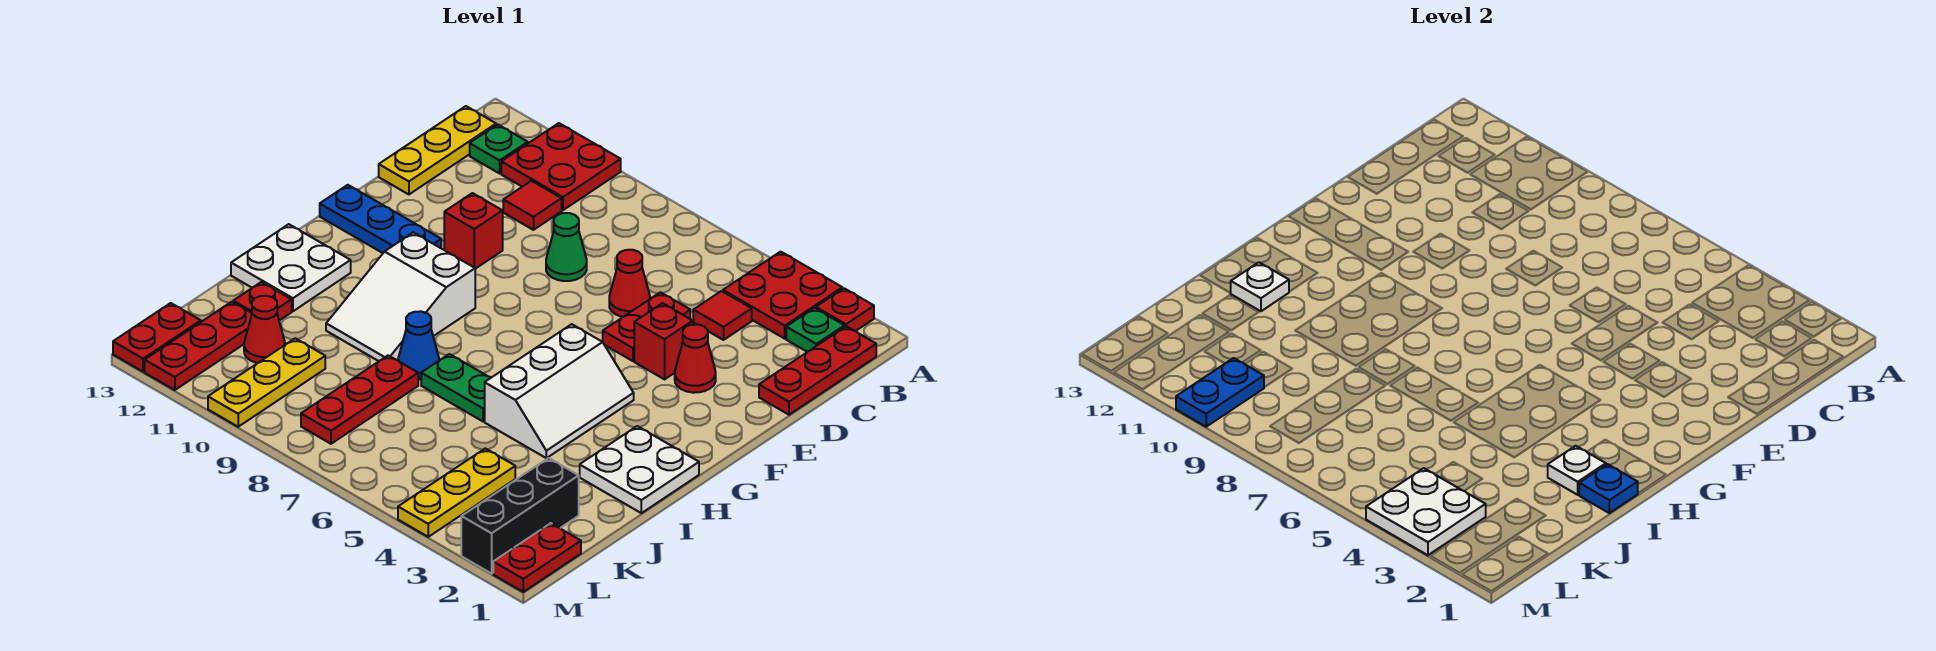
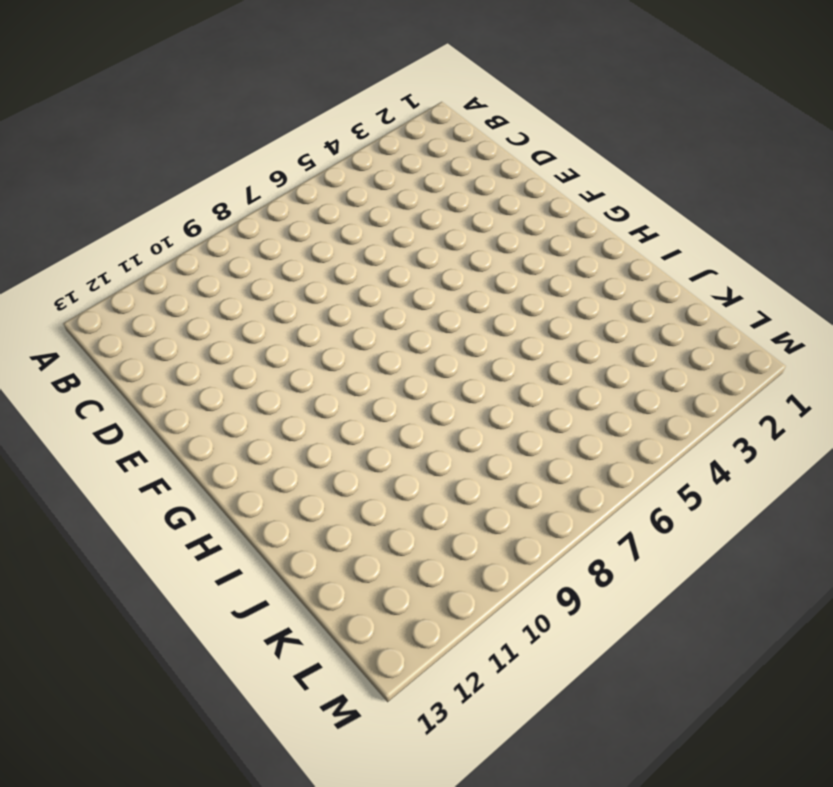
none -> red plate A2 level 1
none -> red plate A3:B4 level 1
none -> red plate A10:B11 level 1
none -> red plate B1:D1 level 1

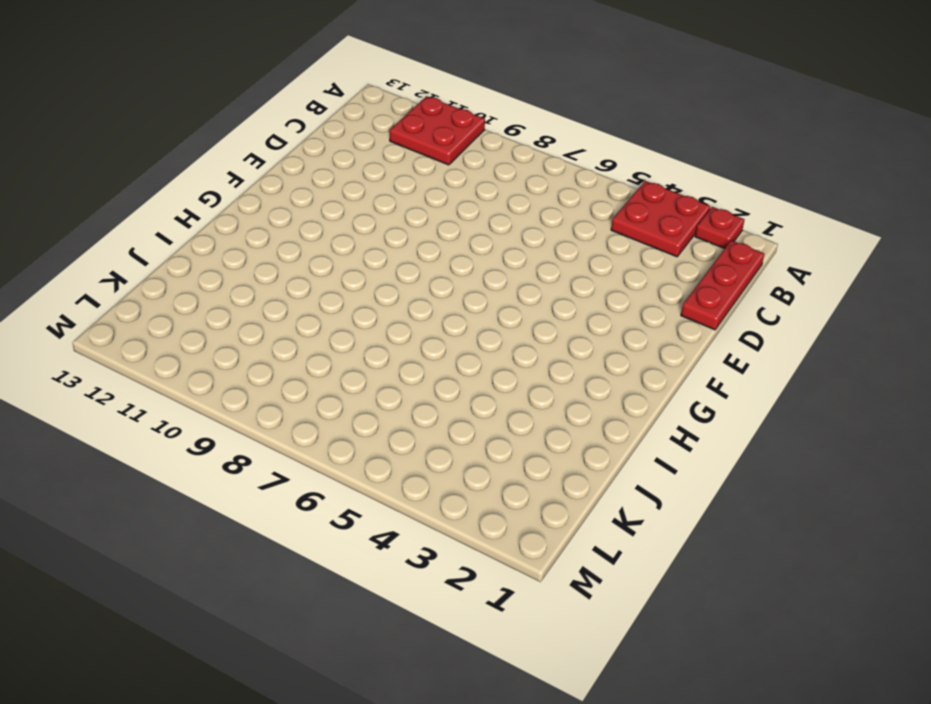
none -> green plate B2 level 1
none -> green plate B12 level 1
none -> yellow plate B13:D13 level 1
none -> red tile C4 level 1

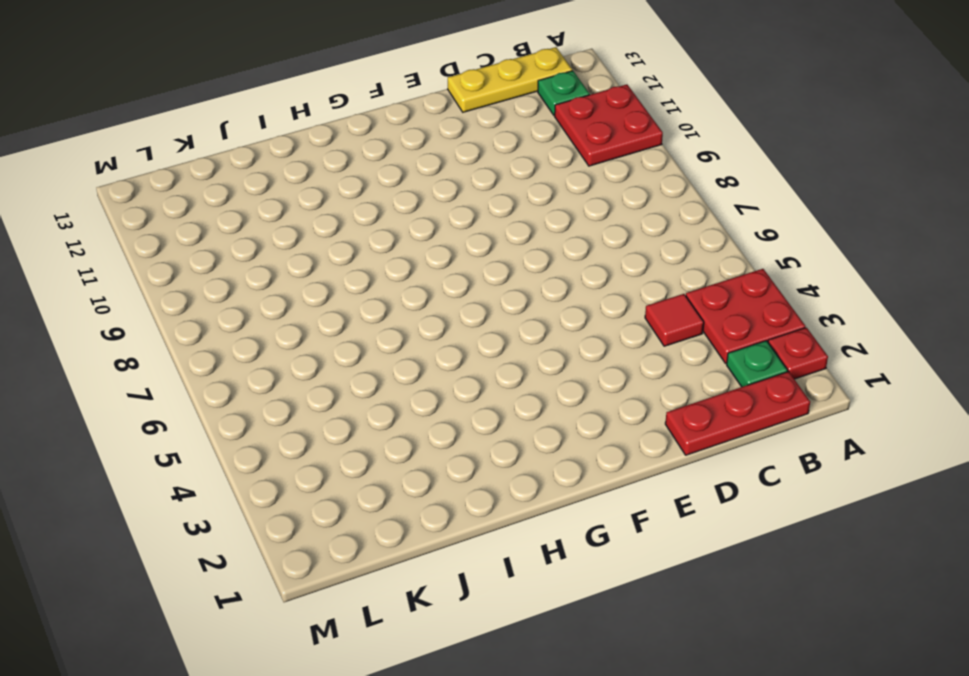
none -> red tile C10 level 1
none -> red plate D5:E5 level 1
none -> red cone D6 level 1
none -> green cone D8 level 1

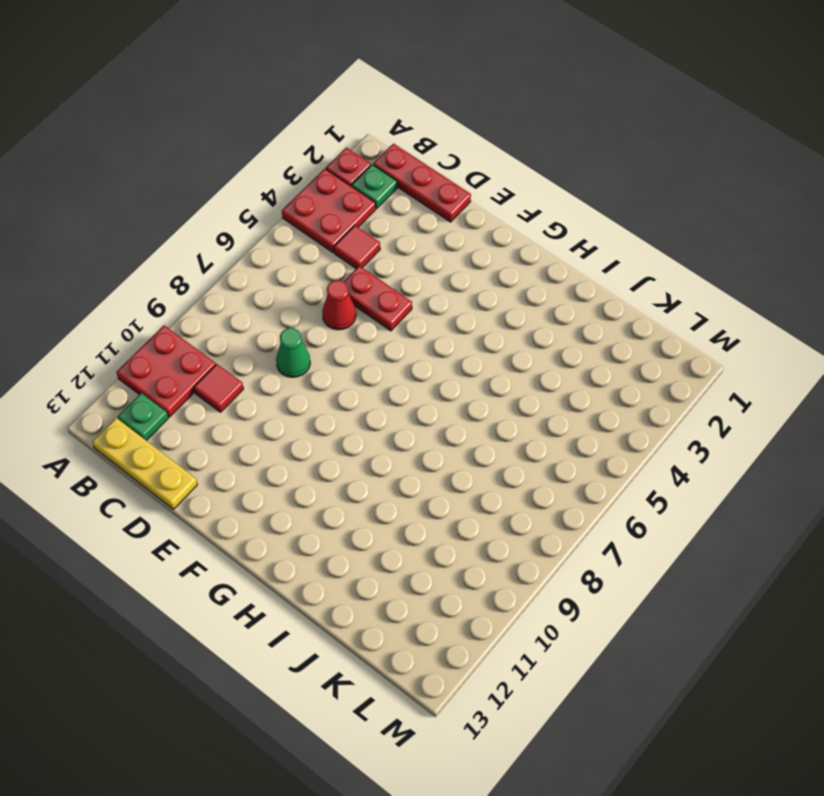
none -> red cone E3 level 1
none -> red brick E4 level 1
none -> red brick E10 level 1
none -> blue plate F11:F13 level 1

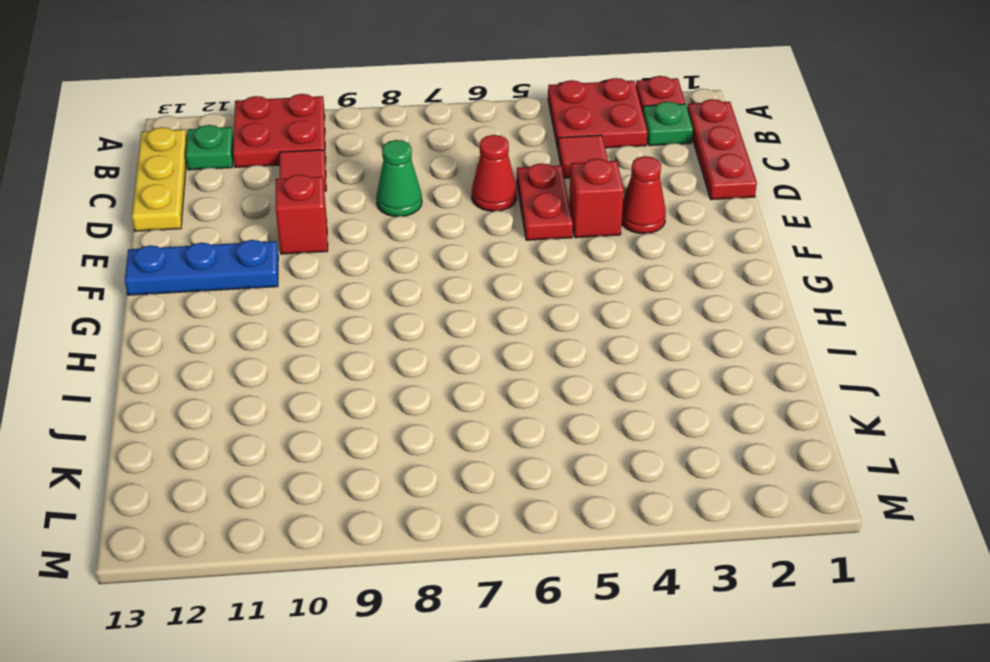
none -> white slope G4:I5 level 1 top 5
none -> white slope G9:I10 level 1 top G
none -> white plate H1:I2 level 1
none -> white plate H12:I13 level 1

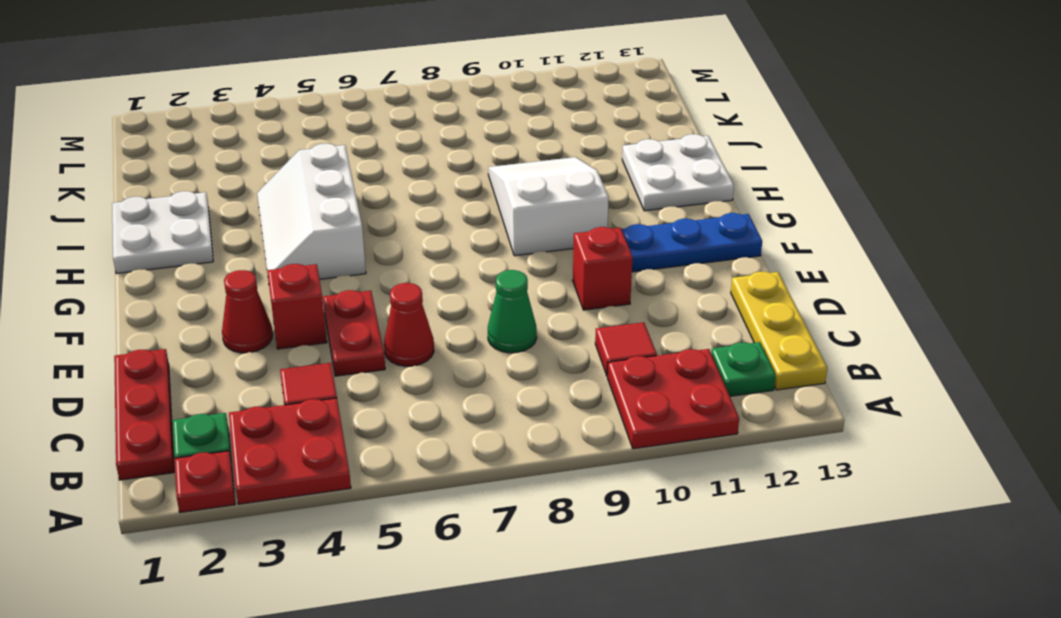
none -> green plate I6:I7 level 1
none -> blue cone I8 level 1
none -> red plate J8:L8 level 1
none -> red plate J12 level 1

